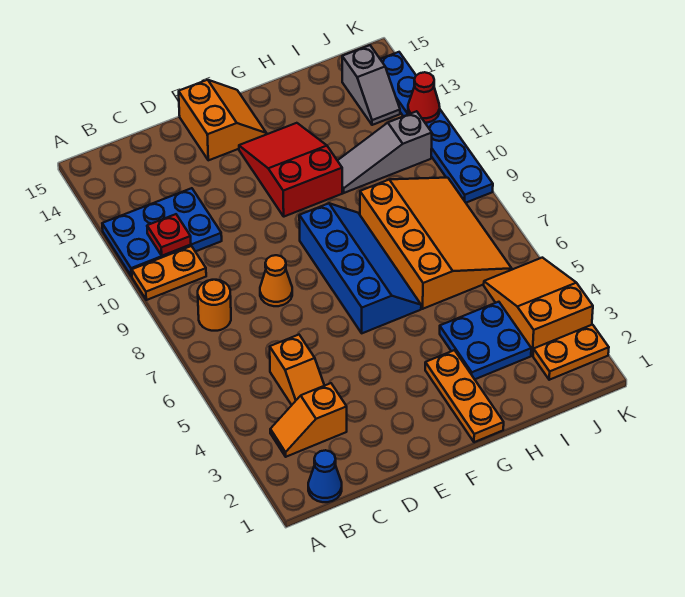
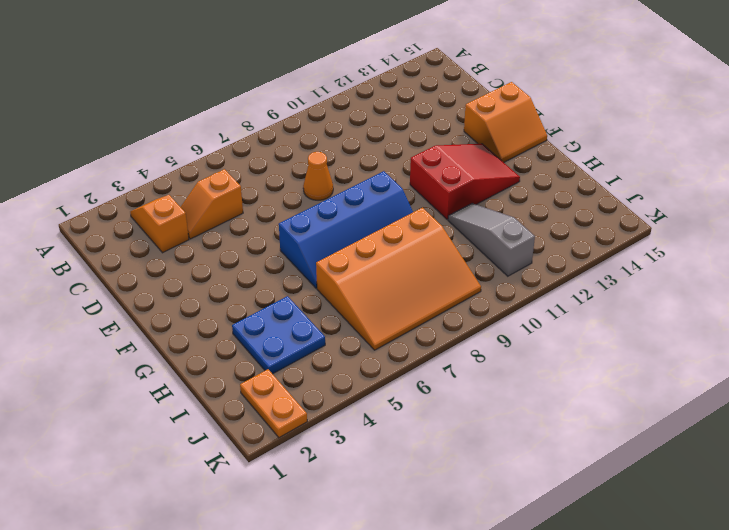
none -> orange plate A10:B10 level 1
none -> blue plate A11:C12 level 1
none -> blue cone B1 level 1

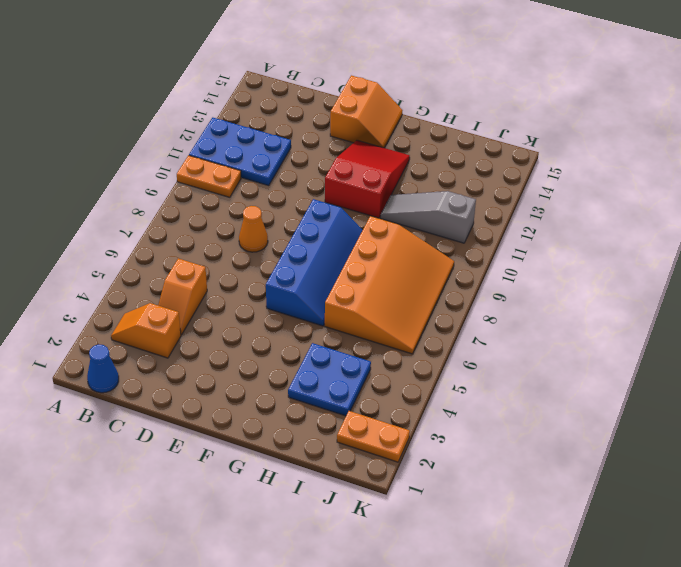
none -> orange round brick B8 level 1
none -> orange plate G1:G3 level 1
none -> orange slope J3:K5 level 1 top 3

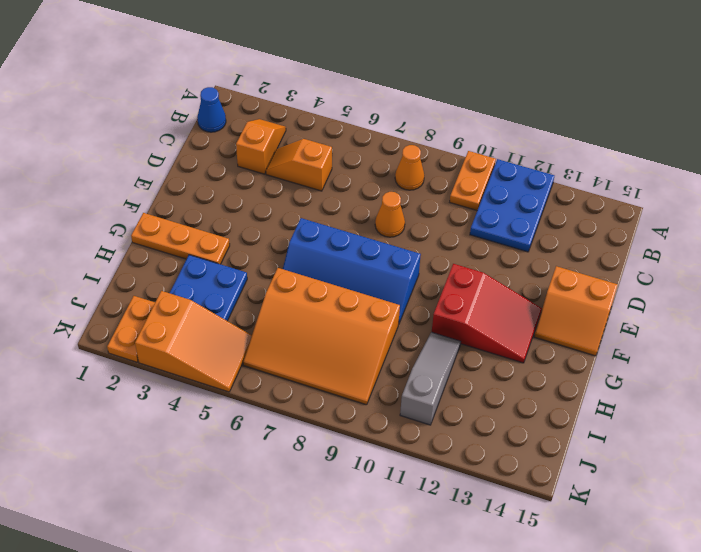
orange cone B8 level 1 -> orange round brick B8 level 1
none -> grey slope J13:J14 level 1 top 14
none -> blue plate K9:K14 level 1
none -> red plate B11 level 2

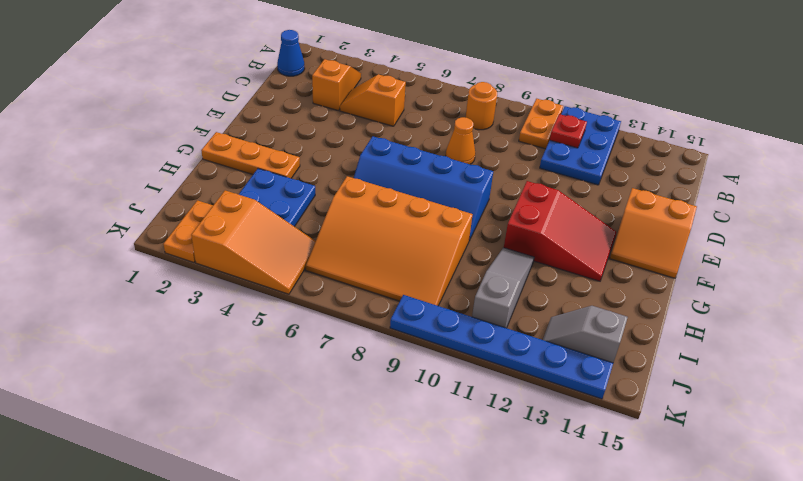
none -> red cone K12 level 2

